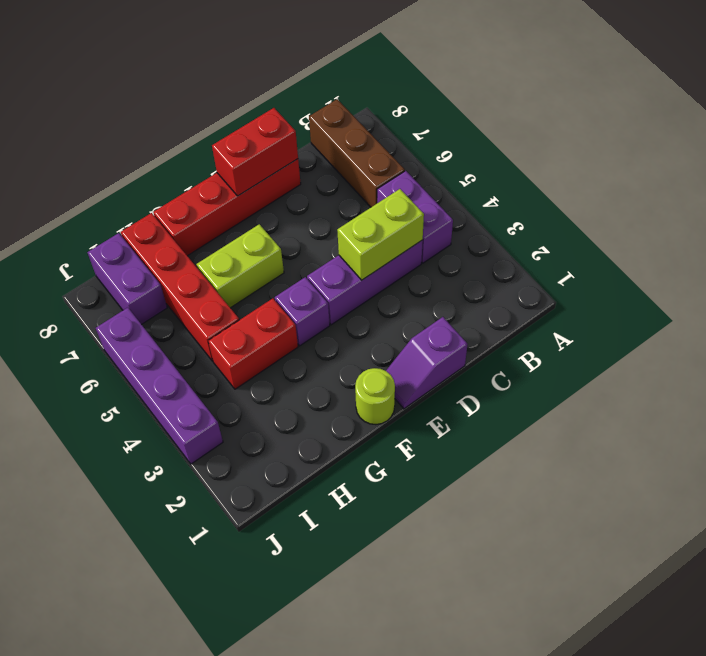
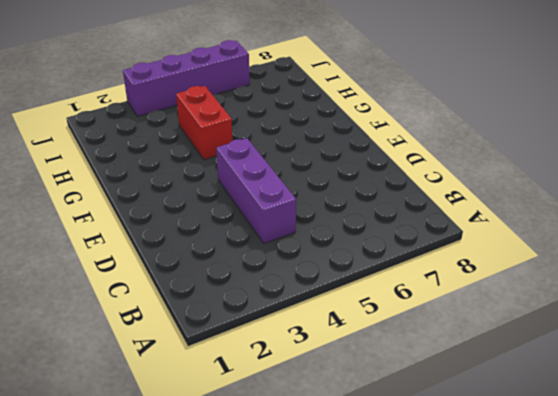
none -> purple brick B4:B5 level 1
none -> brown brick B6:B8 level 1
none -> purple slope D1:E1 level 1 top D

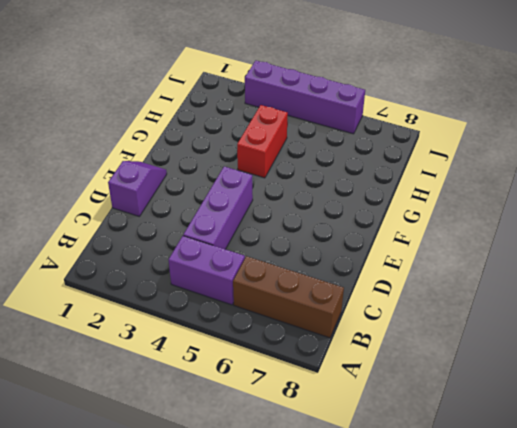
none -> red brick D8:G8 level 1
none -> lime round brick F1 level 1
none -> purple brick F4 level 1

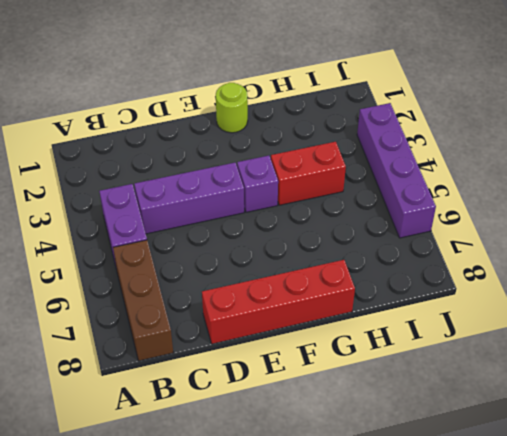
none -> purple slope D1:E1 level 1 top D
none -> lime brick F6:G6 level 1
none -> red brick H5:H8 level 1

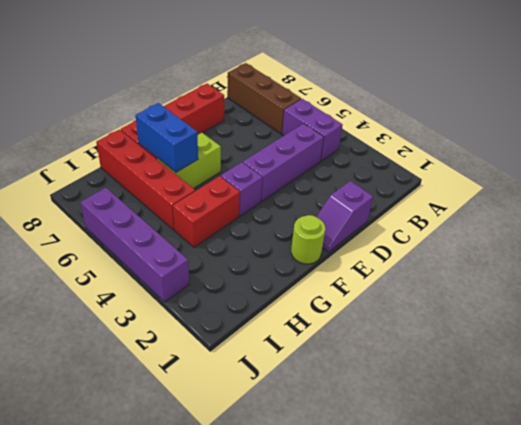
blue brick G6:G7 level 2 -> none
none -> purple brick I7:I8 level 1
none -> lime brick C4:D4 level 2
none -> red brick D8:E8 level 2

